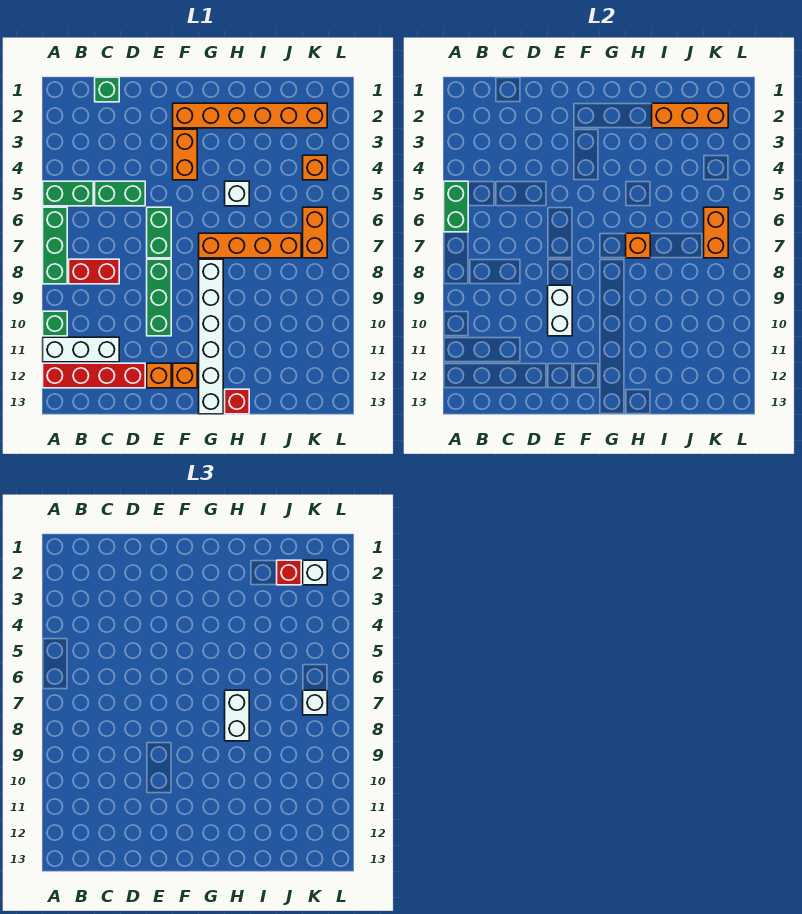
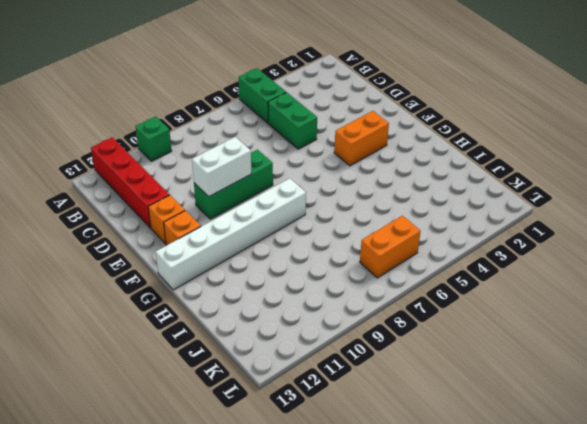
none -> green brick A6:A8 level 1
none -> white brick A11:C11 level 1
none -> red brick B8:C8 level 1

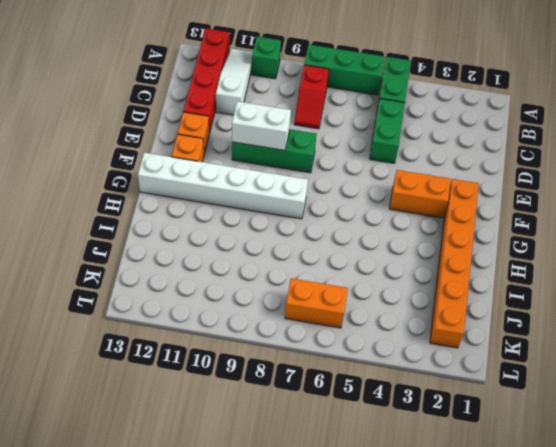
white slope A11:C11 level 1 top C -> white brick A11:C11 level 1
red slope B8:C8 level 1 top B -> red brick B8:C8 level 1
none -> green brick C1 level 1
none -> green brick E6:E7 level 1
none -> orange brick G7:J7 level 1

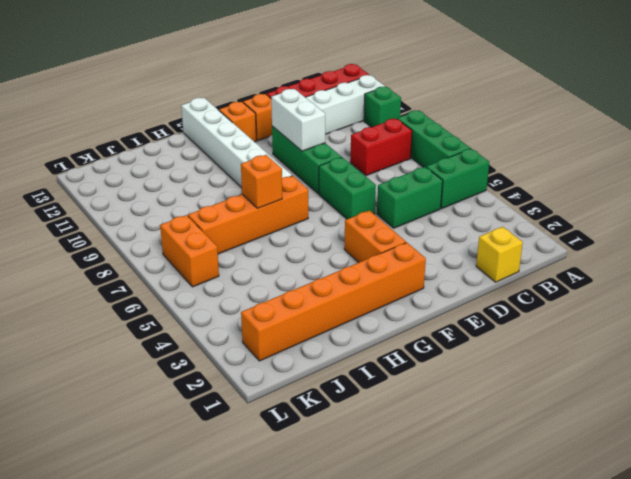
yellow brick C1 level 1 -> green brick C1 level 1
none -> white brick H5 level 1
none -> red brick H13 level 1
none -> orange brick K4 level 1

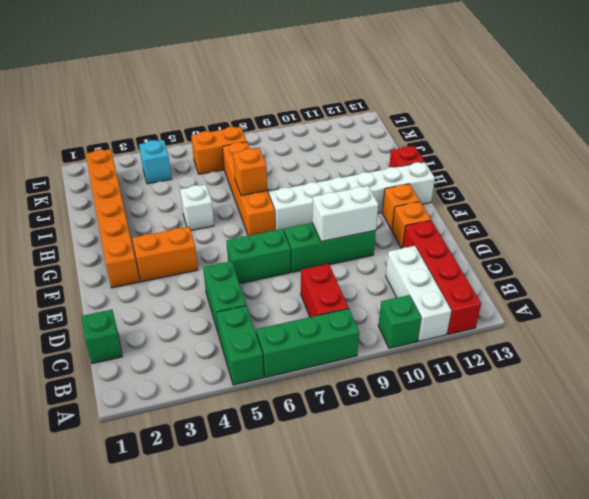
cyan brick K4 level 1 -> orange brick K4 level 1
none -> green brick A5:A6 level 2
none -> orange brick I2:K2 level 2
none -> orange brick K6:K7 level 2

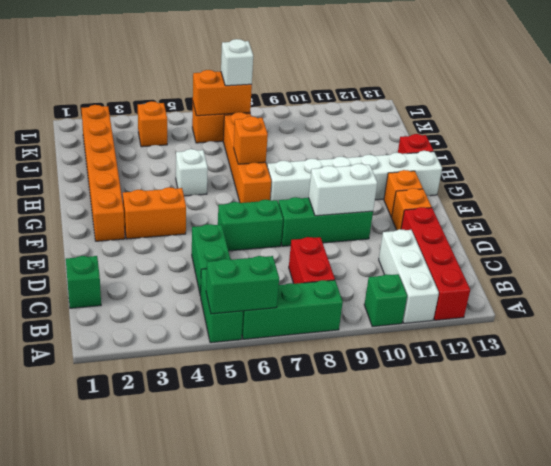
none -> orange brick I2:K2 level 2
none -> white brick H7:H8 level 3
none -> red brick J2 level 3

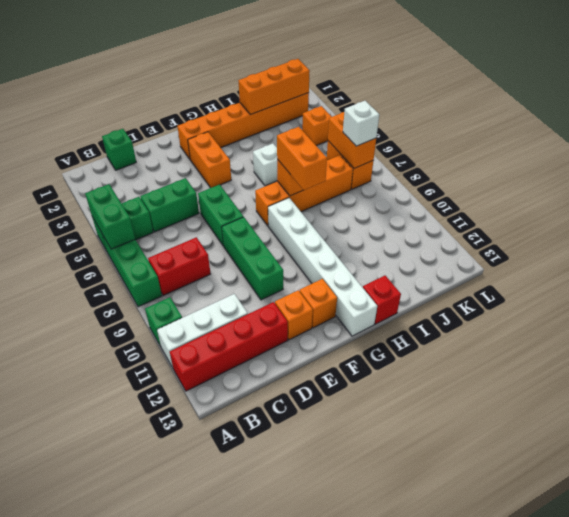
orange brick H7:H8 level 3 -> white brick H7:H8 level 3
none -> white brick E9:E10 level 2
none -> red brick J2 level 3
none -> white brick K2 level 3

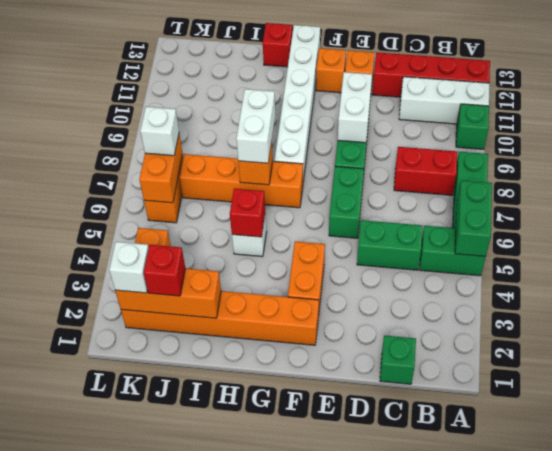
red brick H5 level 2 -> none

